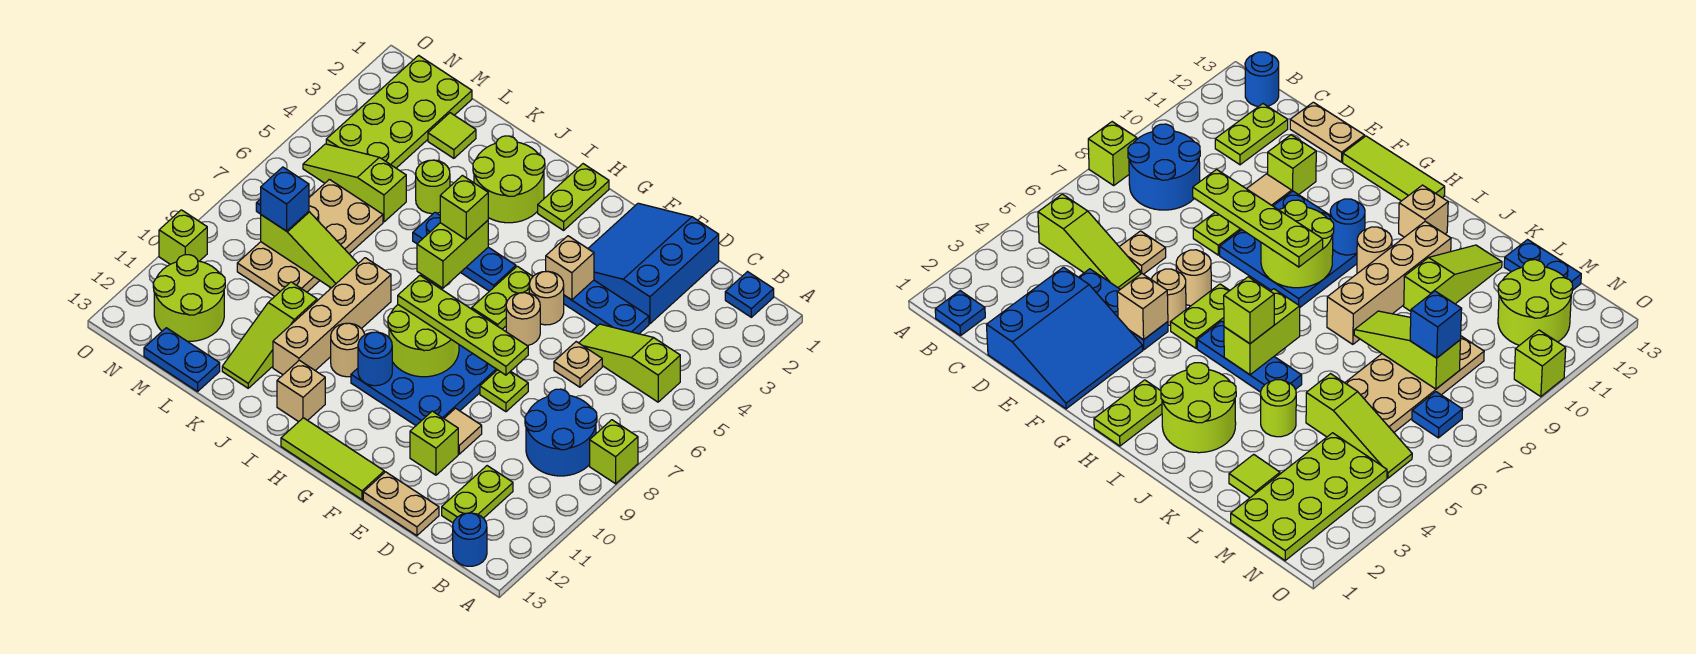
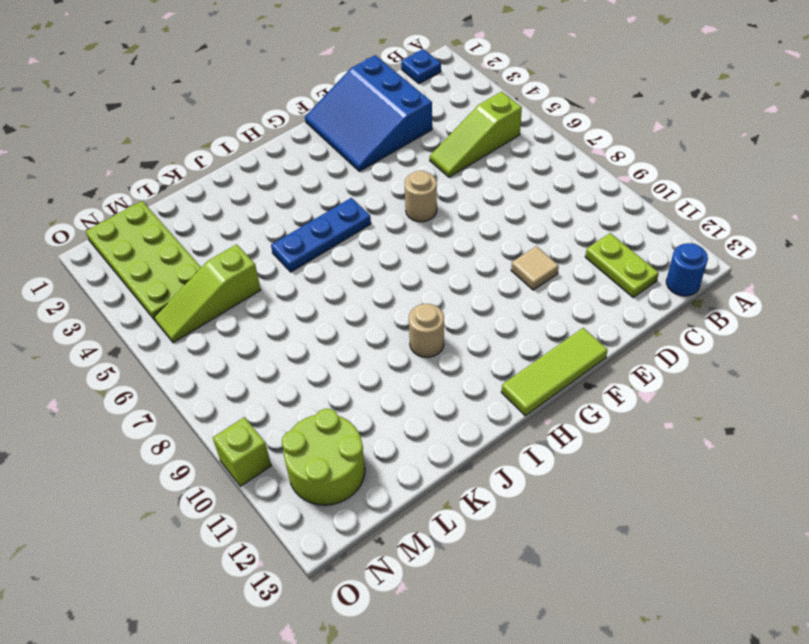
none -> lime brick A8 level 1
none -> blue round brick B8:C9 level 1
none -> blue plate D4:F4 level 1
none -> tan plate D6 level 1

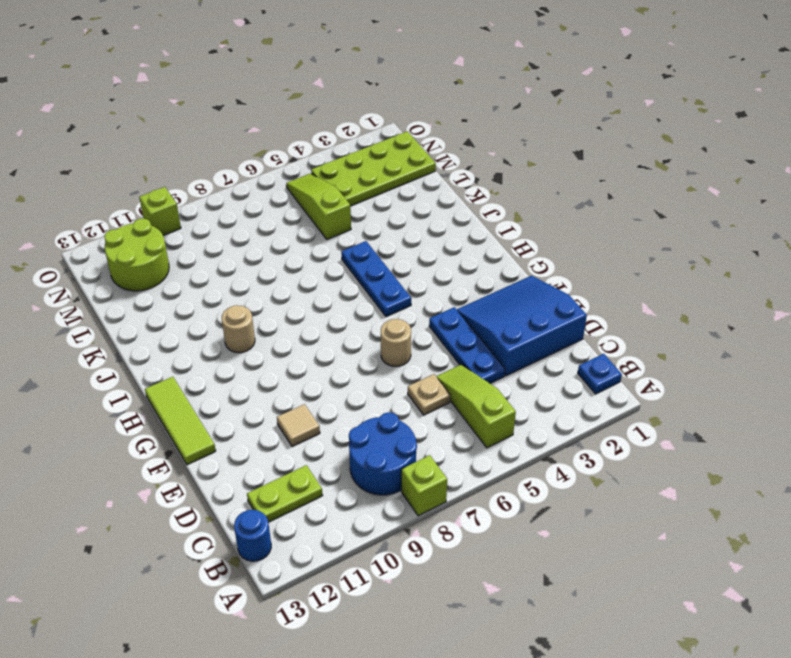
none -> tan plate D13:E13 level 1
none -> lime plate E8 level 1
none -> lime brick E11 level 1
none -> tan round brick F5 level 1

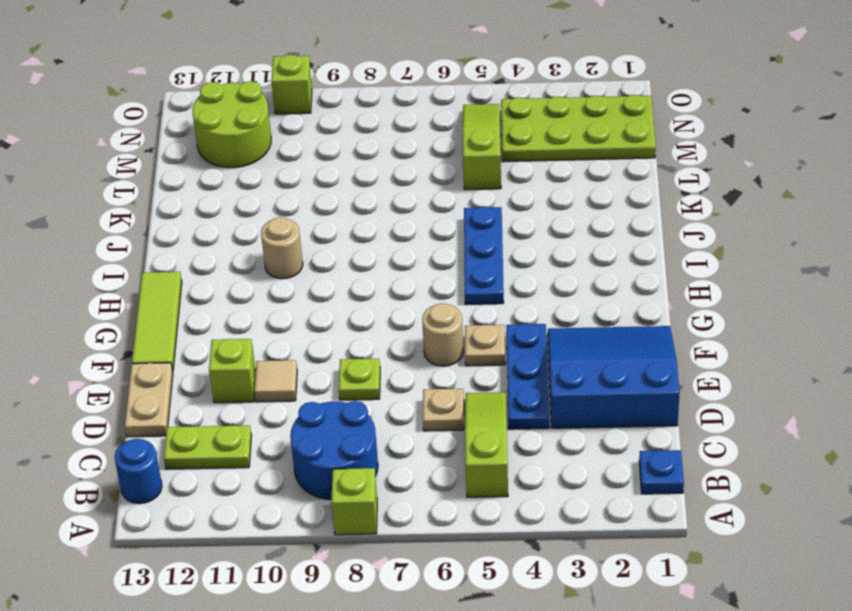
tan plate F5 level 1 -> tan round brick F5 level 1
none -> blue plate F8:H10 level 1
none -> lime plate G5:G6 level 1
none -> lime plate H1:H2 level 1
none -> lime round brick I2:J3 level 1

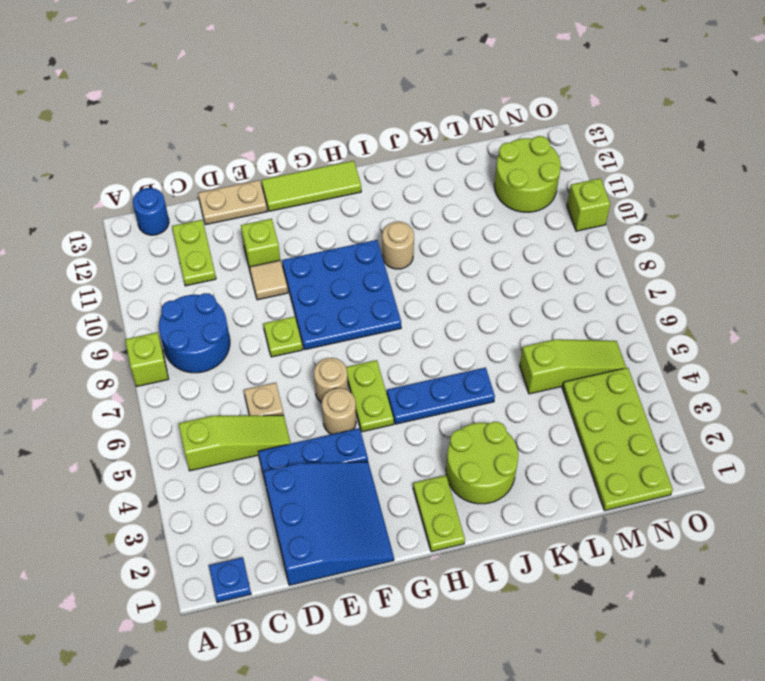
none -> tan brick I12 level 1
none -> tan brick J8:J11 level 1
none -> lime round brick K4 level 1
none -> lime slope K10:K12 level 1 top 10

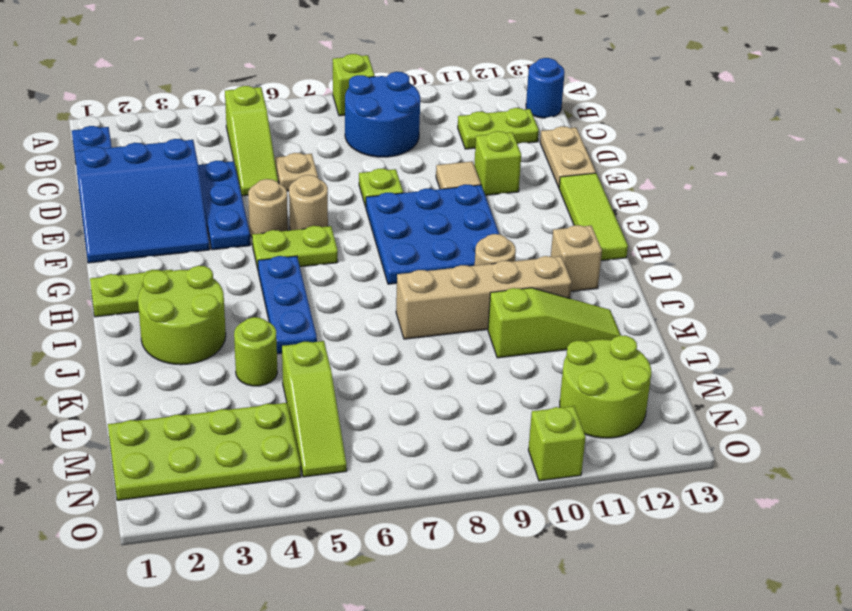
none -> lime tile L2 level 1
none -> tan plate L6:M9 level 1
none -> blue plate L13:M13 level 1
none -> blue plate N7 level 1

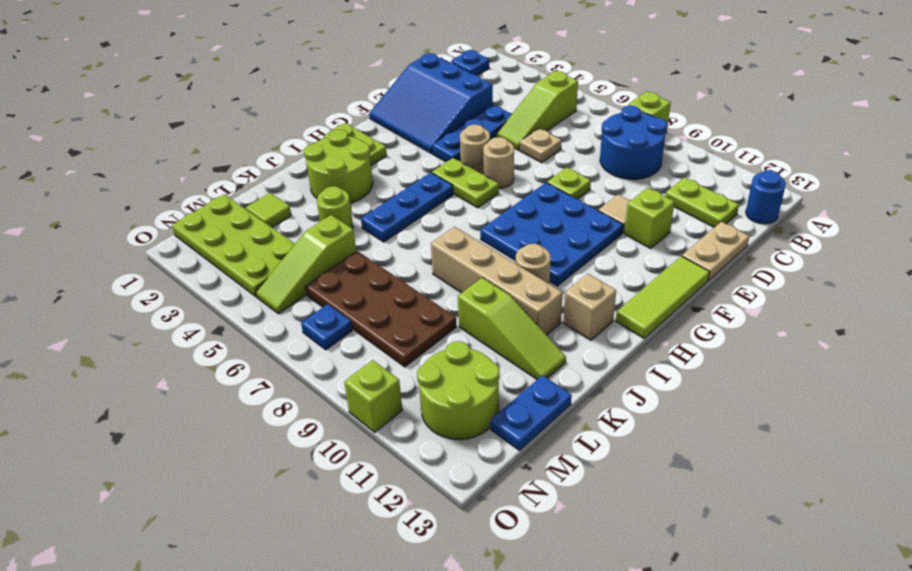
brown plate L6:M9 level 1 -> tan plate L6:M9 level 1
none -> tan brick F4 level 2
none -> lime round brick G8:H9 level 2
none -> blue round brick H10 level 2
none -> lime brick I5:I6 level 2

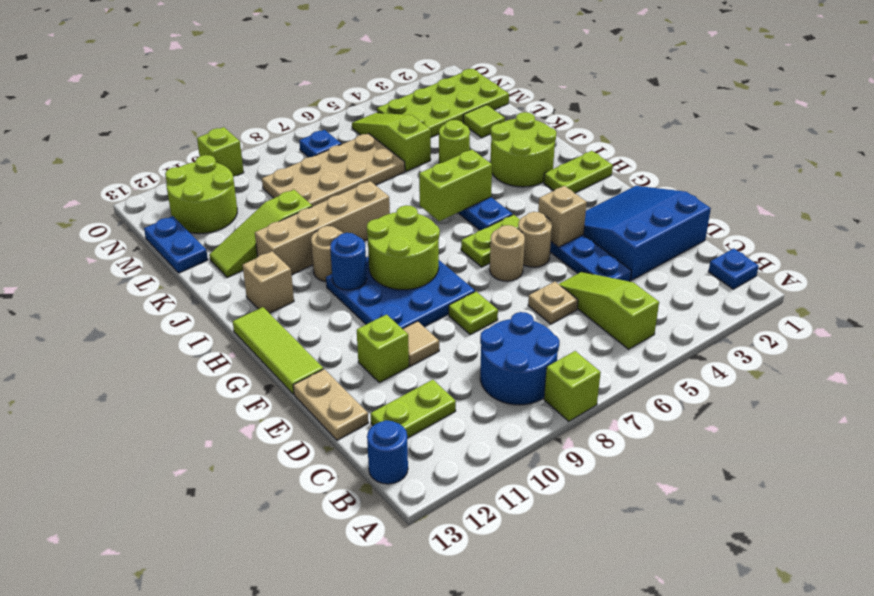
none -> lime slope K8:M8 level 2 top M
none -> lime plate E8:H8 level 3
none -> lime brick I5 level 3
none -> blue brick M8 level 3

